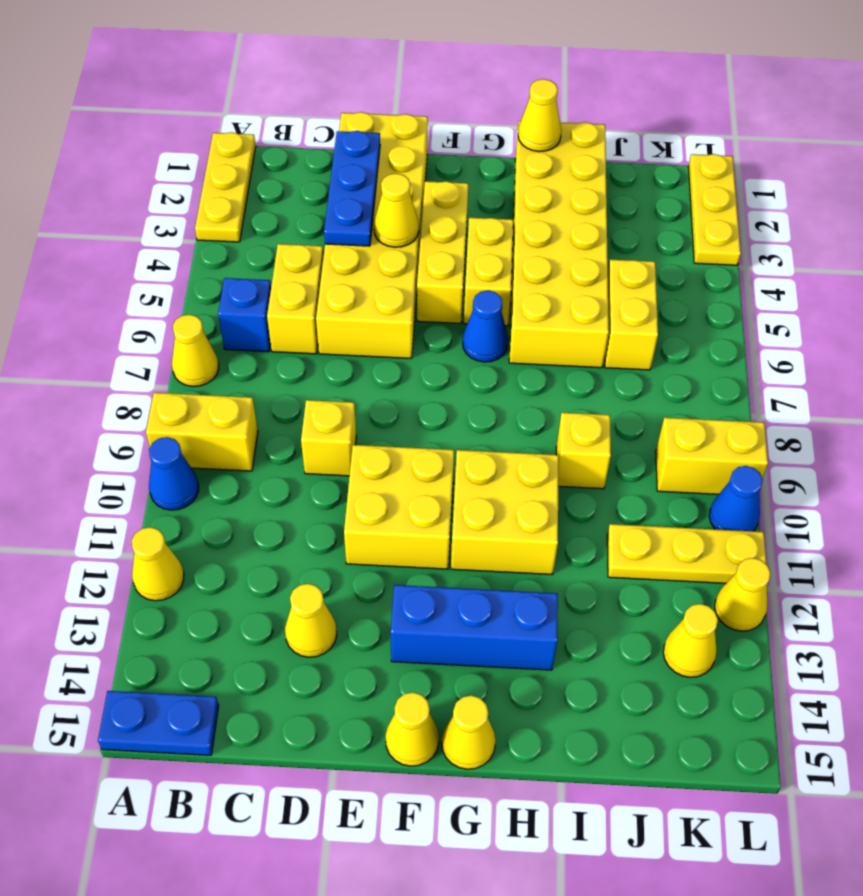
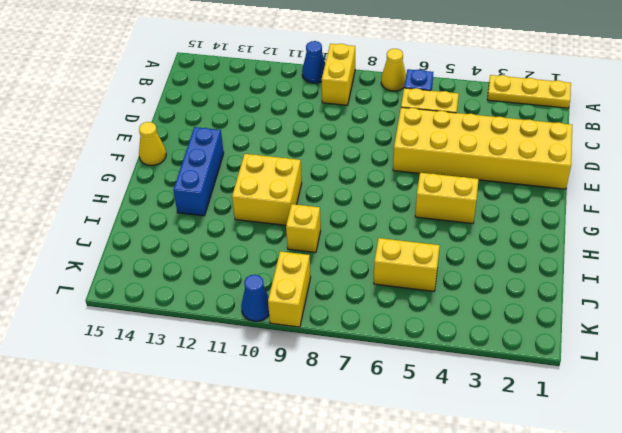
none -> yellow cone A12 level 1
none -> blue plate A15:B15 level 1
none -> yellow brick D9 level 1
none -> yellow cone D13 level 1

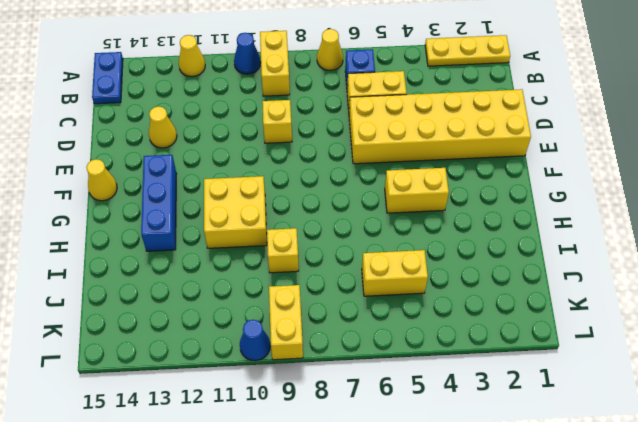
none -> yellow brick E10:F11 level 1
none -> yellow brick F3:F5 level 1
none -> blue cone G6 level 1
none -> yellow cone G15 level 1

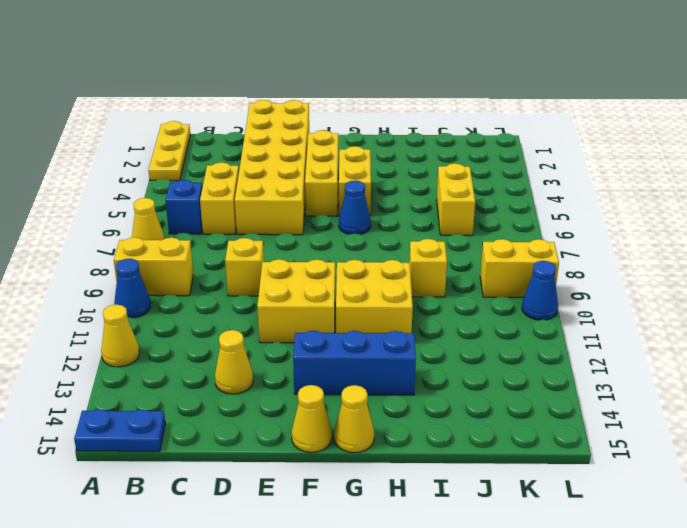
none -> yellow brick H1:I6 level 1
none -> yellow plate J11:L11 level 1
none -> yellow cone K13 level 1
none -> yellow plate L1:L3 level 1

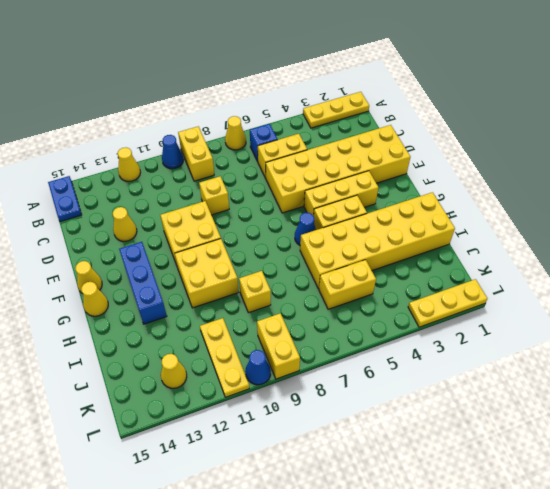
none -> yellow cone L12 level 1
none -> blue plate D2:D4 level 2
none -> yellow cone E4 level 2
none -> yellow cone H1 level 2

